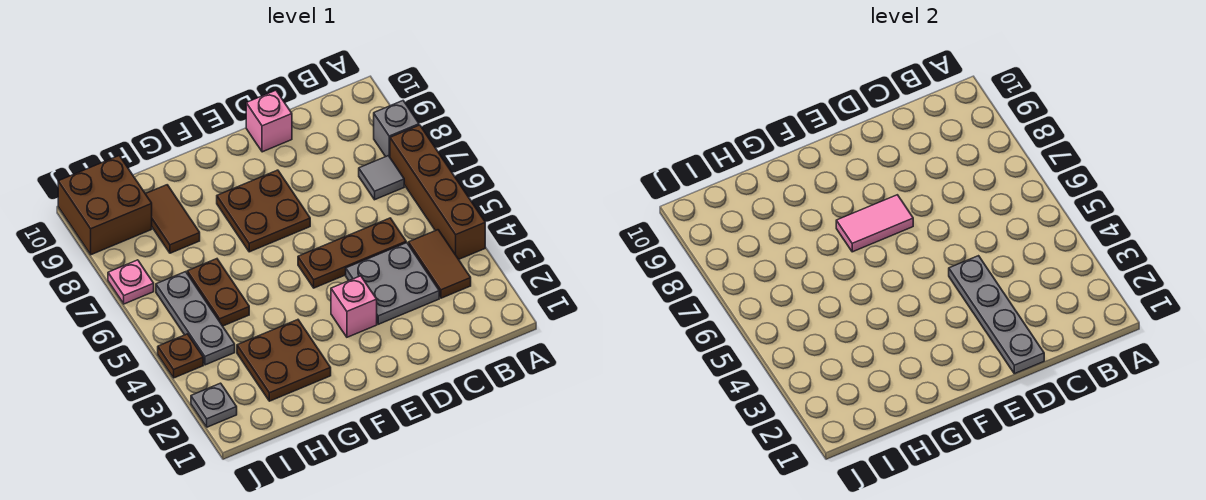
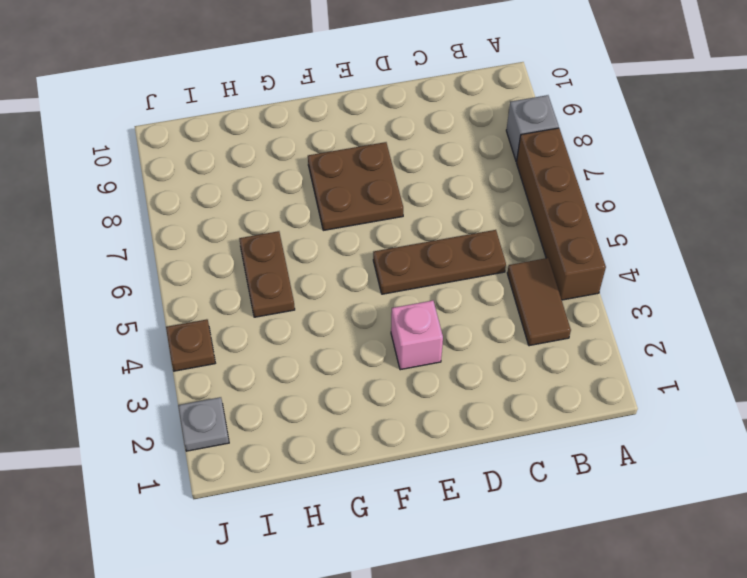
none -> grey tile B7 level 1
none -> grey plate C3:D4 level 1
none -> pink brick D10 level 1

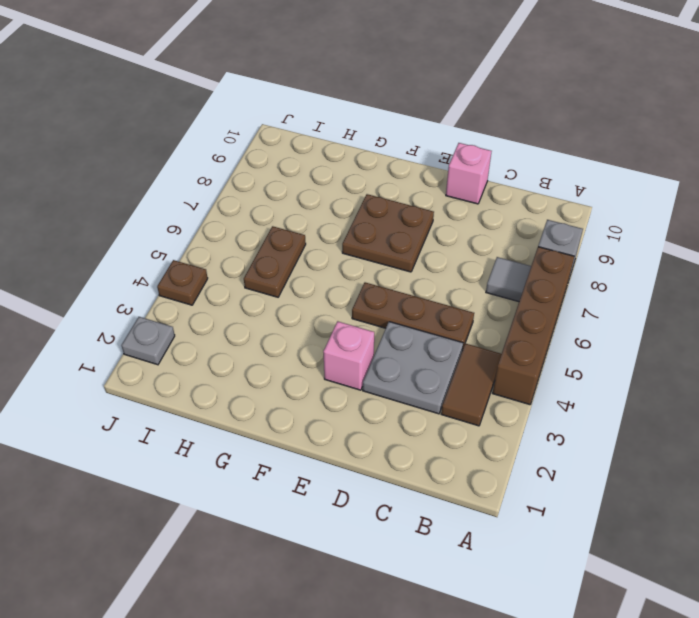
none -> brown plate G2:H3 level 1
none -> brown tile H8:H9 level 1
none -> grey plate I4:I6 level 1

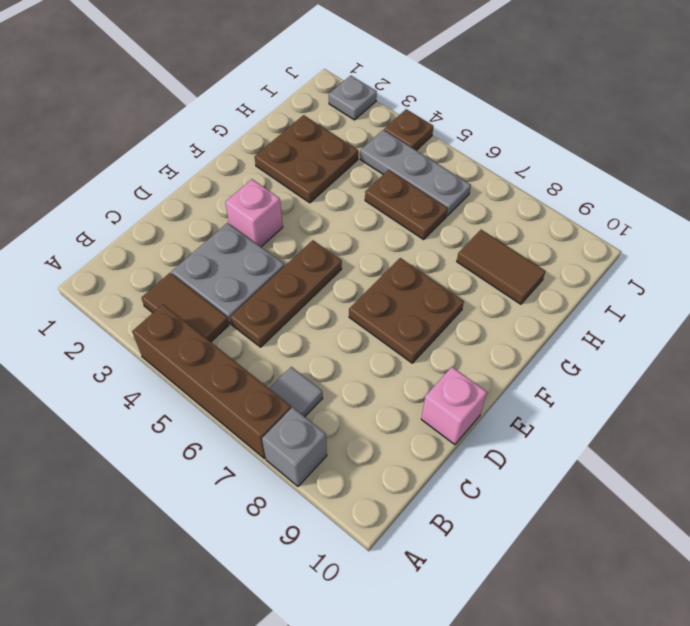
none -> brown brick I9:J10 level 1
none -> pink plate J7 level 1
none -> grey plate D1:D4 level 2

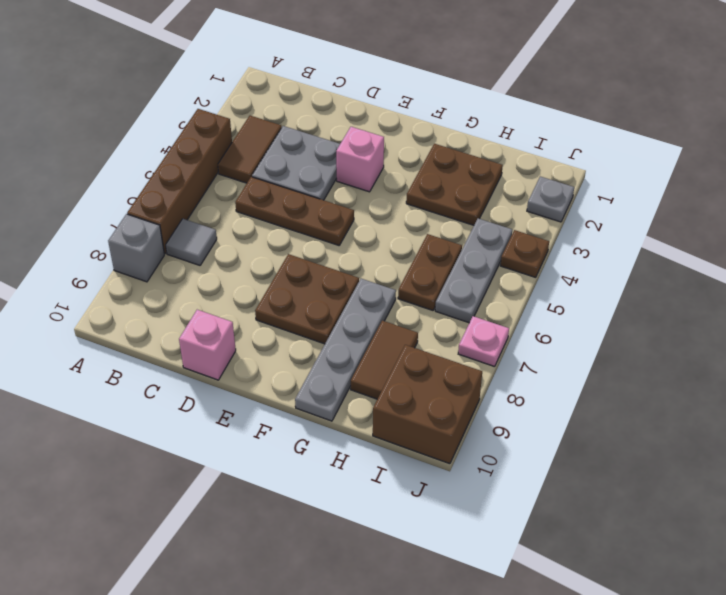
grey plate G7:G10 level 1 -> grey plate D1:D4 level 2
none -> pink tile E7:F7 level 2

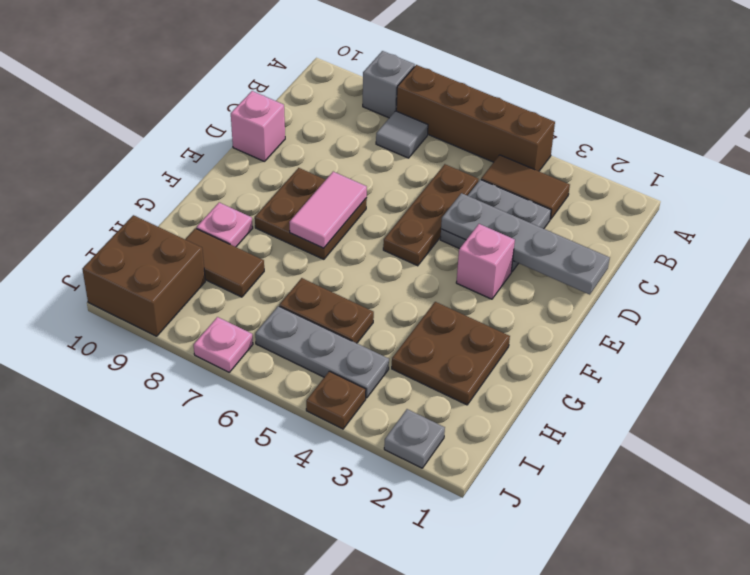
pink plate G9 level 1 -> none

